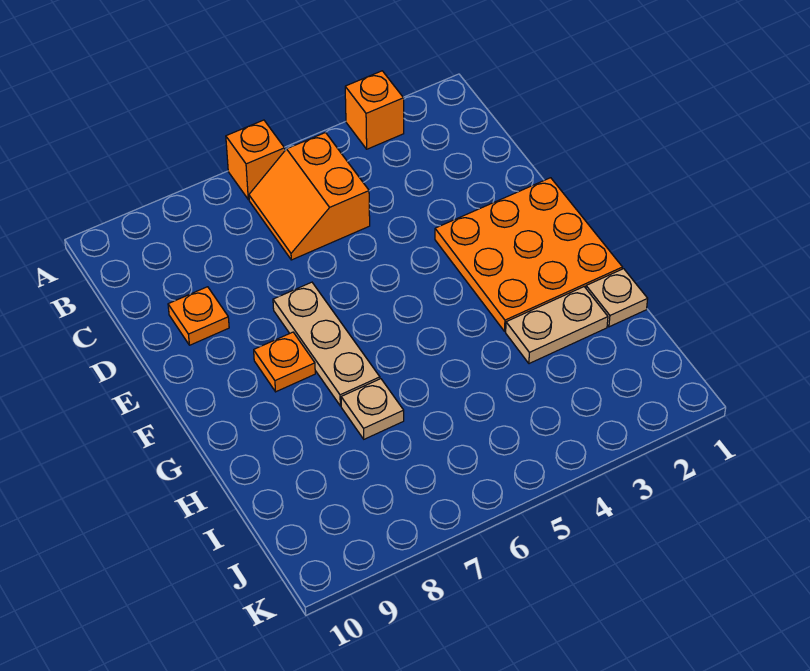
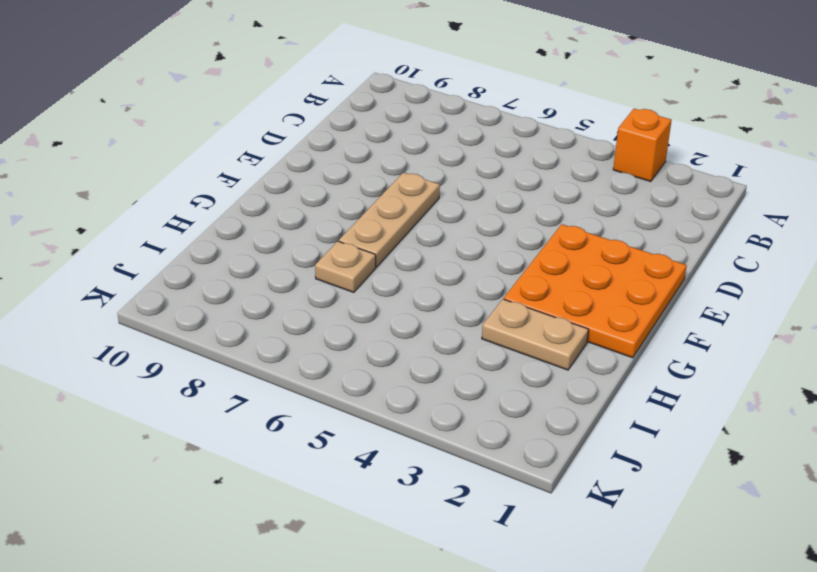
none -> orange brick A6 level 1
none -> orange slope B5:C6 level 1 top 5

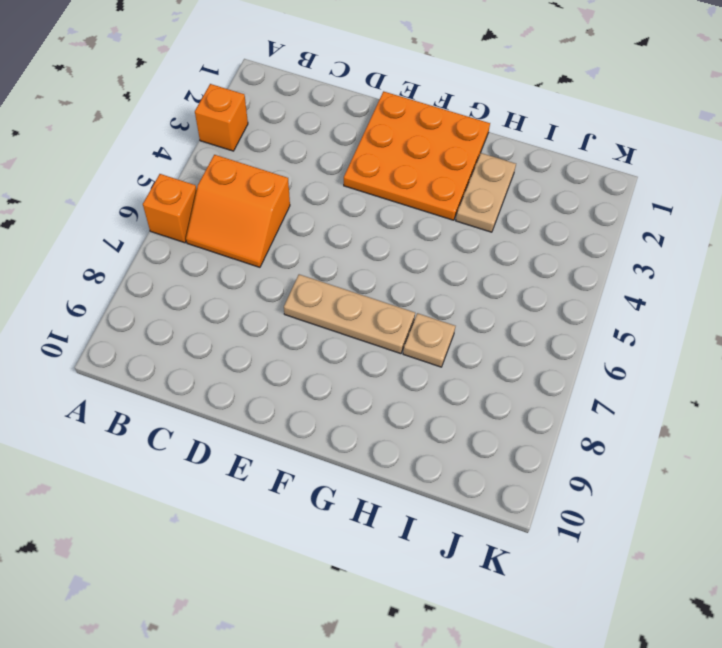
none -> orange plate D9 level 1
none -> orange plate F8 level 1

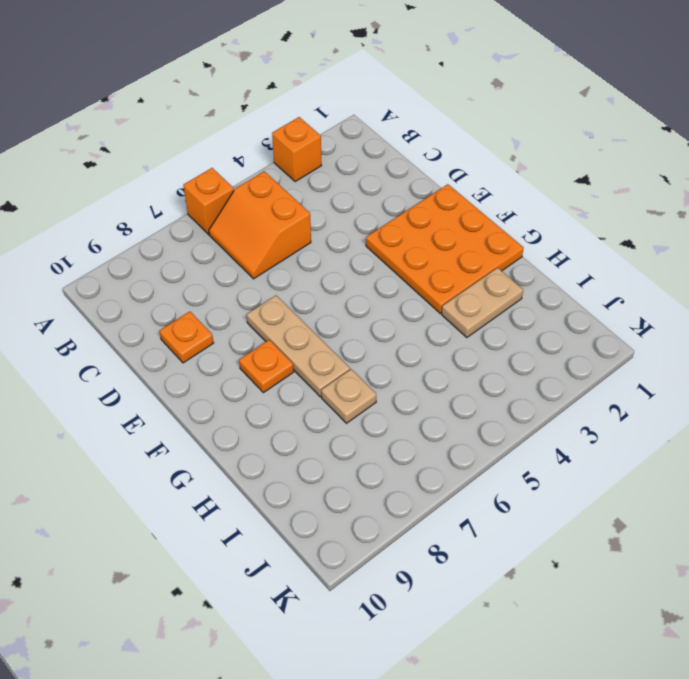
none -> tan plate H1 level 1

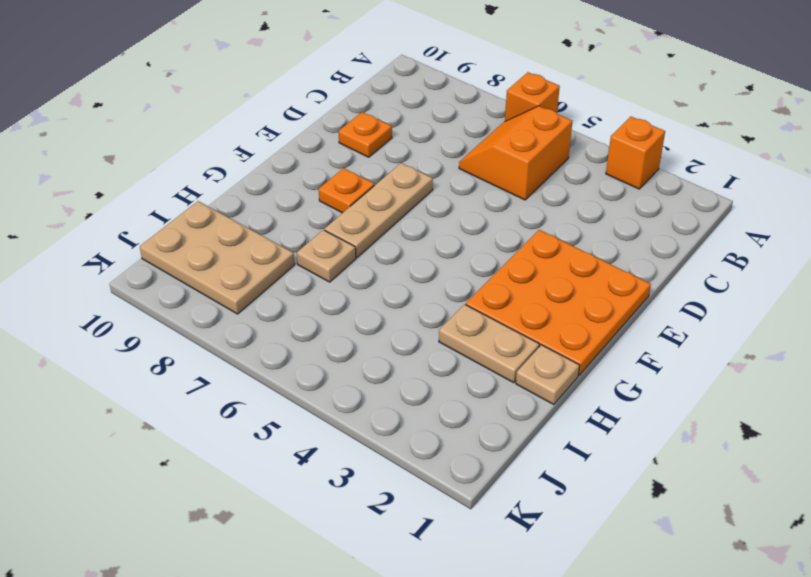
tan plate I8:J10 level 1 -> none

